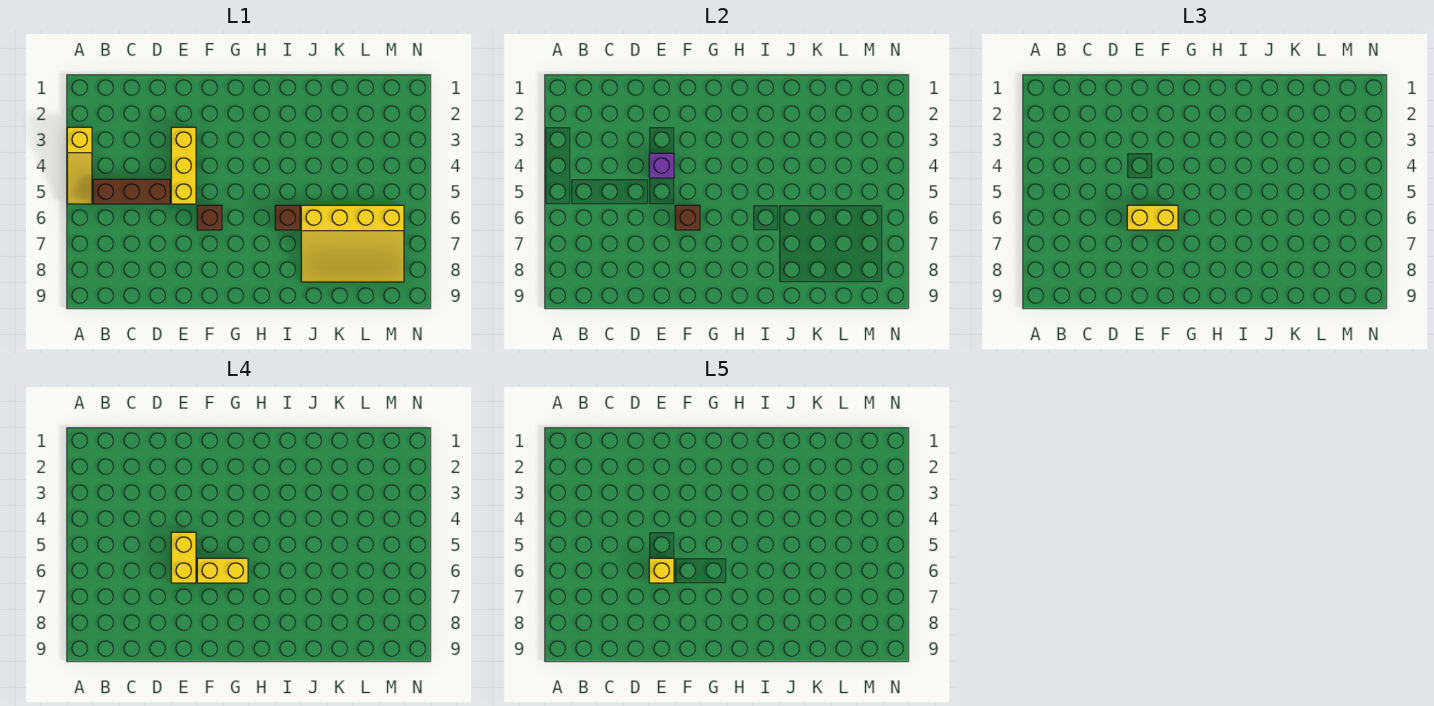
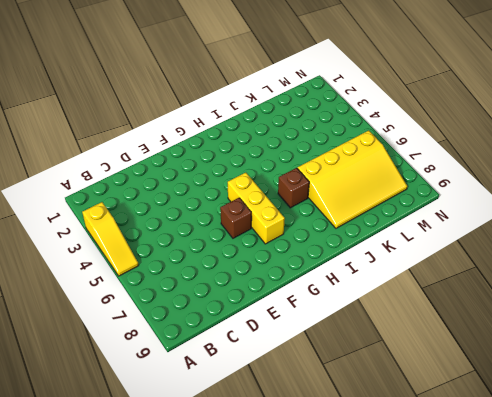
yellow brick G5:G7 level 1 -> yellow brick E3:E5 level 1
none -> brown brick B5:D5 level 1
none -> purple brick E4 level 2
none -> brown brick F6 level 2

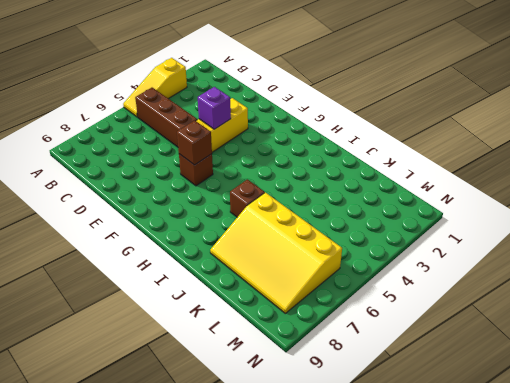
none -> yellow brick E6:F6 level 3
none -> yellow brick E5:E6 level 4
none -> yellow brick F6:G6 level 4

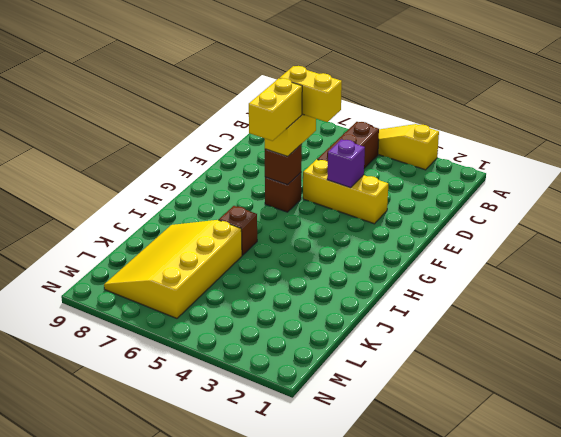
none -> yellow brick E6 level 5

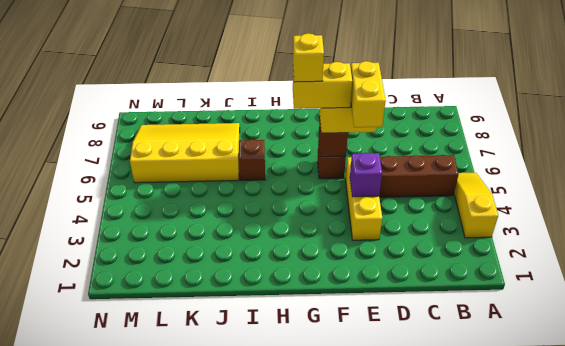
yellow brick G6 level 5 -> yellow brick E6 level 5

